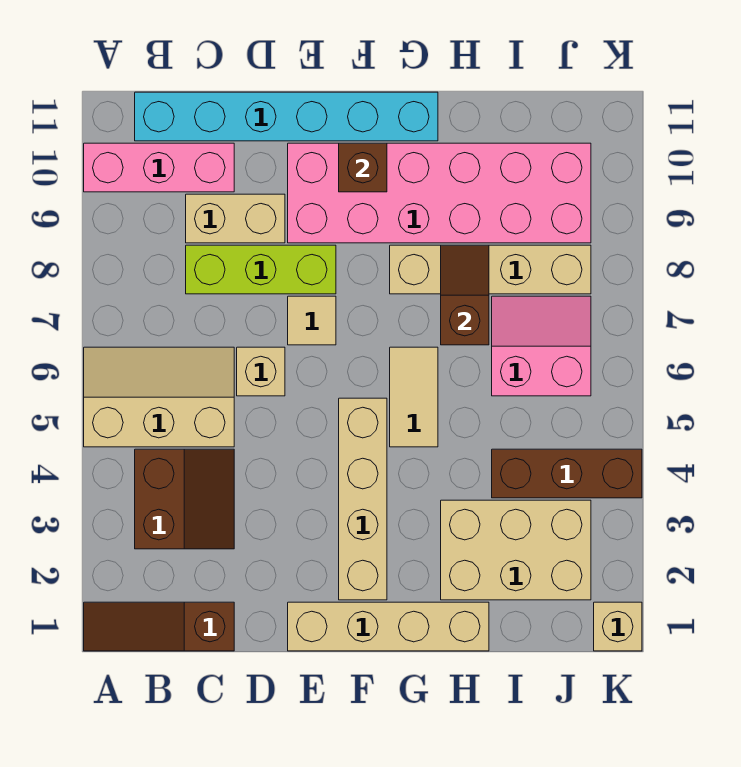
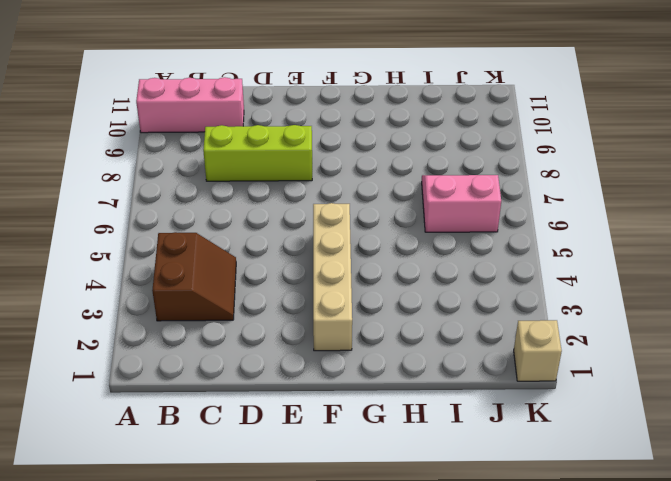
none -> brown slope A1:C1 level 1 top C
none -> tan slope A5:C6 level 1 top 5
none -> cyan brick B11:G11 level 1

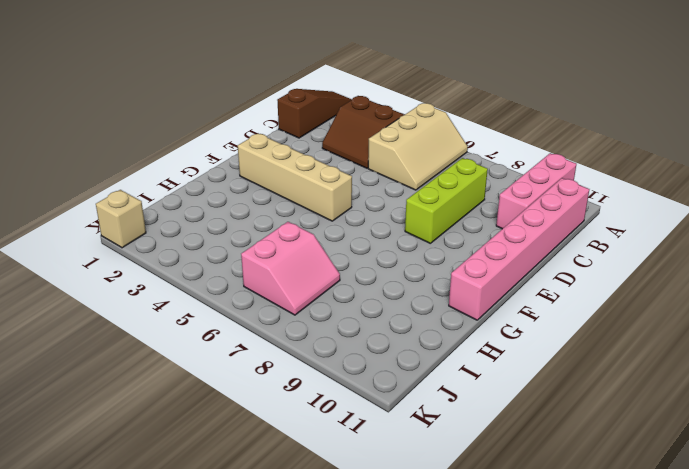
pink brick B11:G11 level 1 -> cyan brick B11:G11 level 1
none -> tan brick C9:D9 level 1
none -> tan brick D6 level 1
none -> tan brick E1:H1 level 1

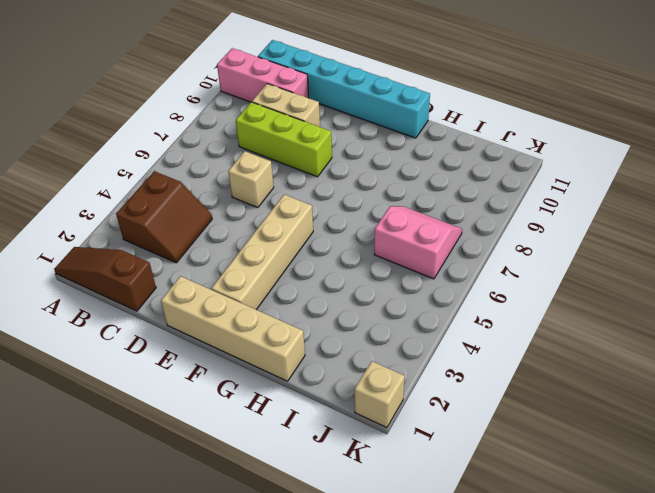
none -> tan slope A5:C6 level 1 top 5
none -> tan tile E7 level 1
none -> pink brick E9:J10 level 1

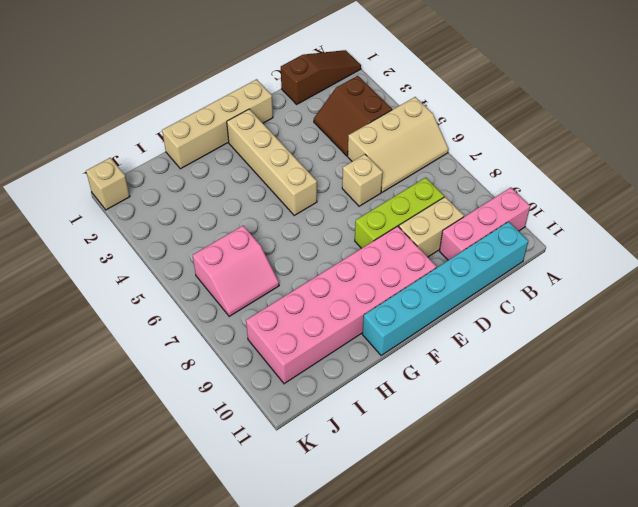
none -> tan tile E7 level 1
none -> tan tile G5:G6 level 1
none -> tan brick G8:J8 level 1

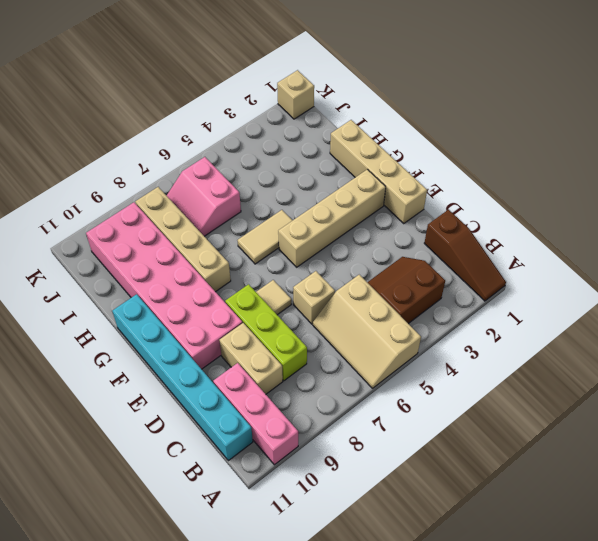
none -> tan brick H2:J3 level 1
none -> brown brick I4:K4 level 1
none -> brown brick F10 level 2

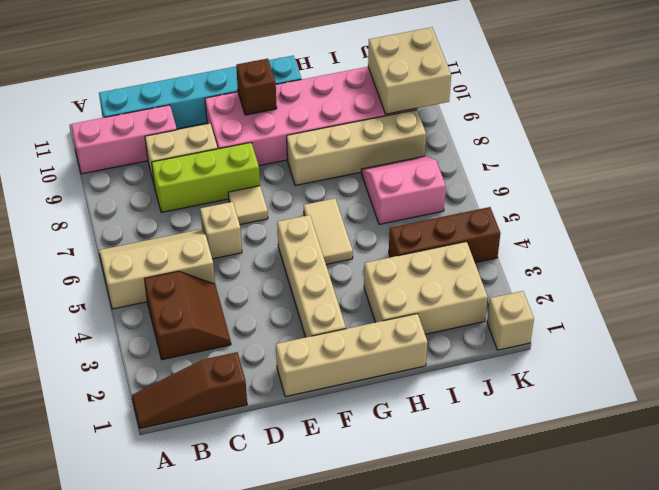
tan brick J9:K10 level 2 -> none
none -> brown slope H7:H8 level 2 top 7

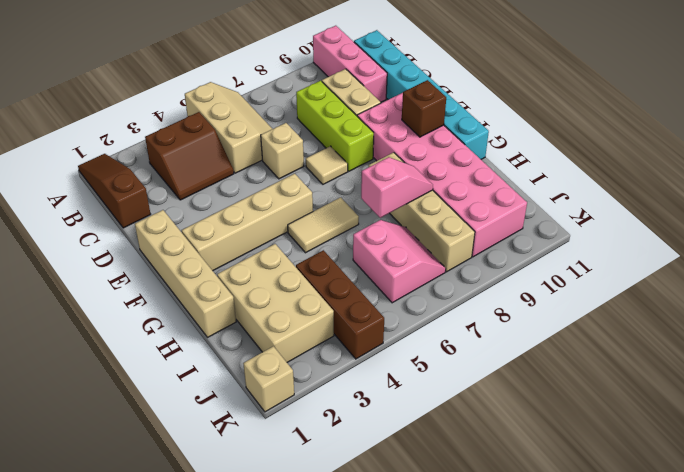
pink slope H7:H8 level 2 top 7 -> brown slope H7:H8 level 2 top 7

